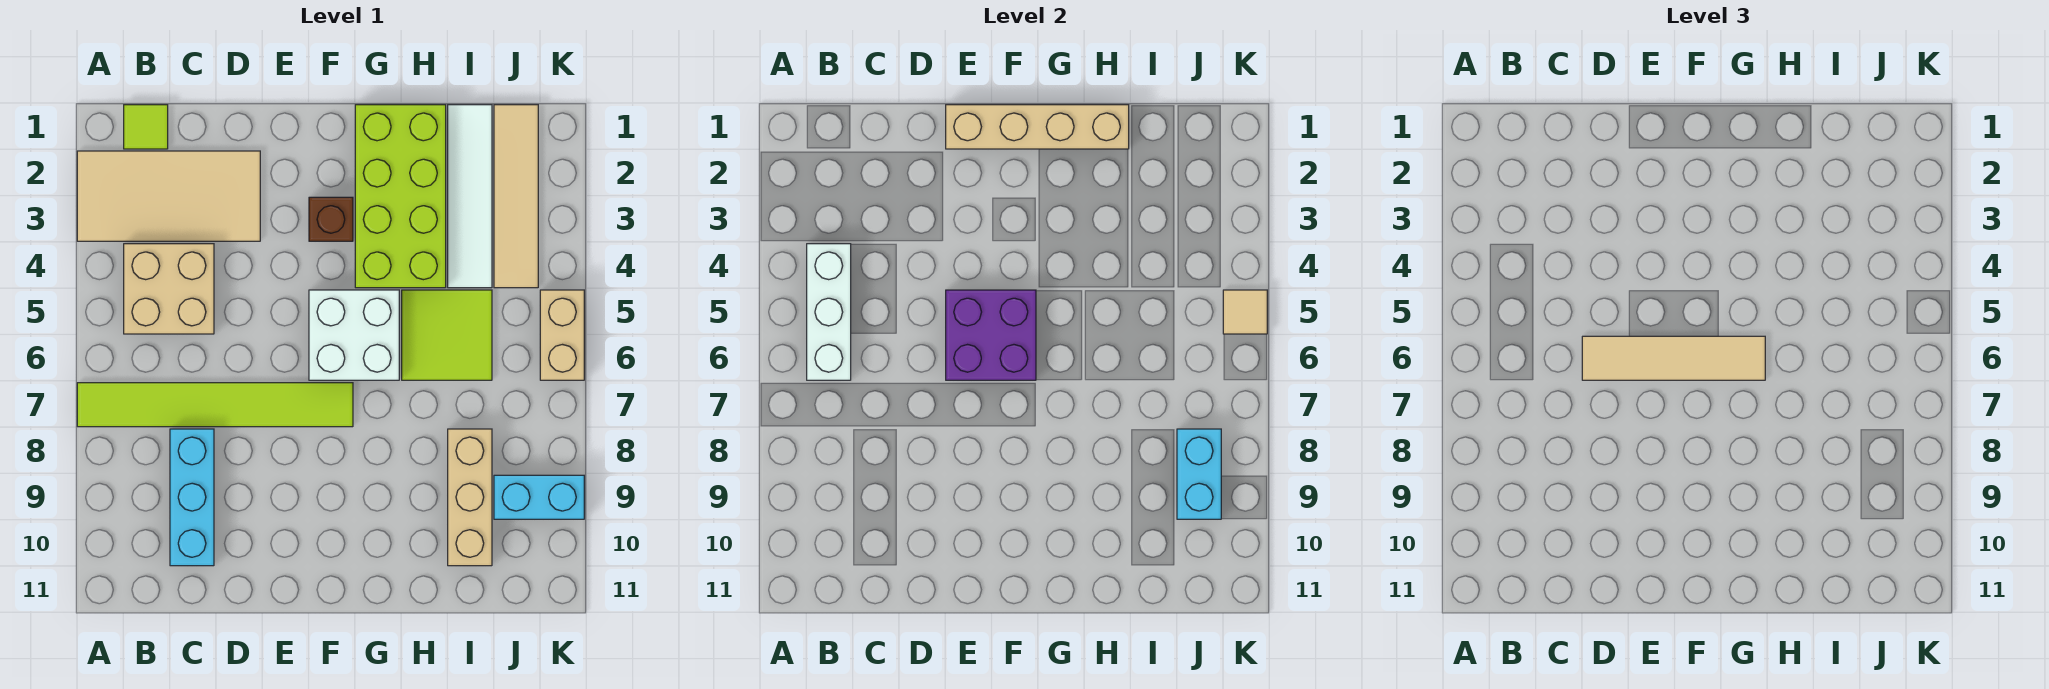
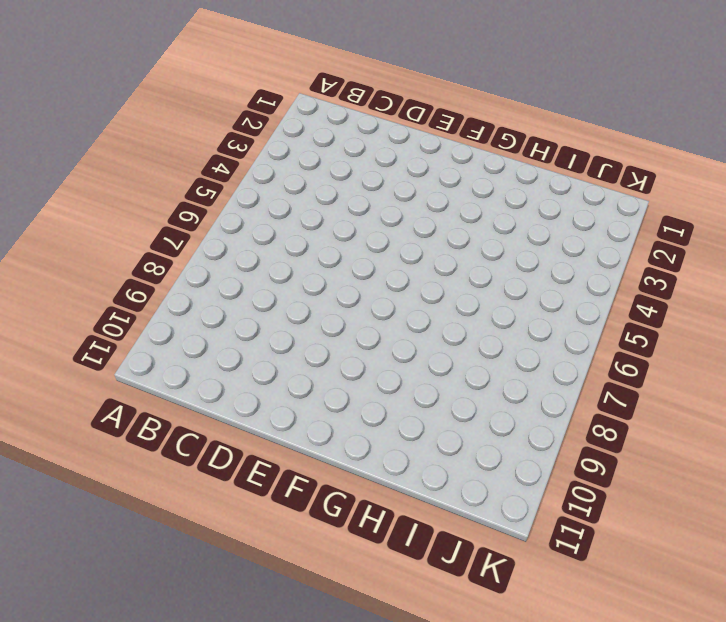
none -> tan tile A2:D3 level 1
none -> lime tile A7:F7 level 1
none -> lime tile B1 level 1

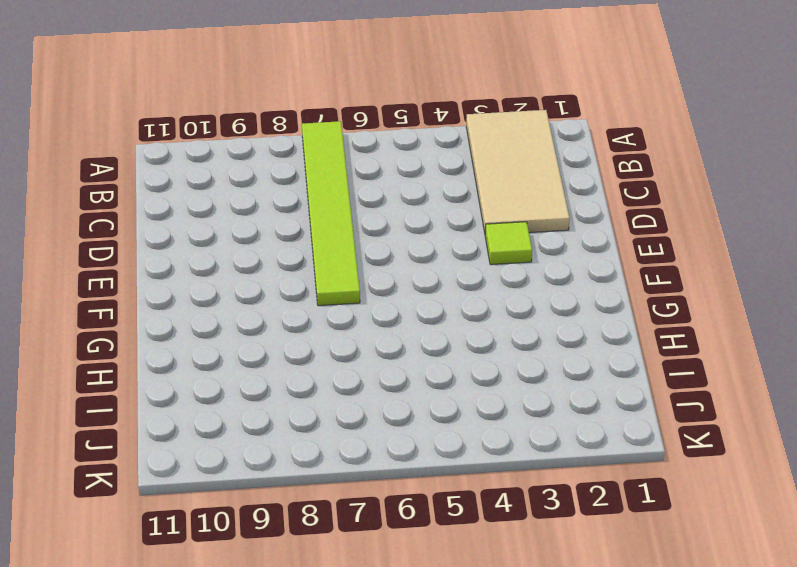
lime tile E3 level 1 -> lime tile B1 level 1
none -> tan brick B4:C5 level 1
none -> cyan brick C8:C10 level 1
none -> brown brick F3 level 1

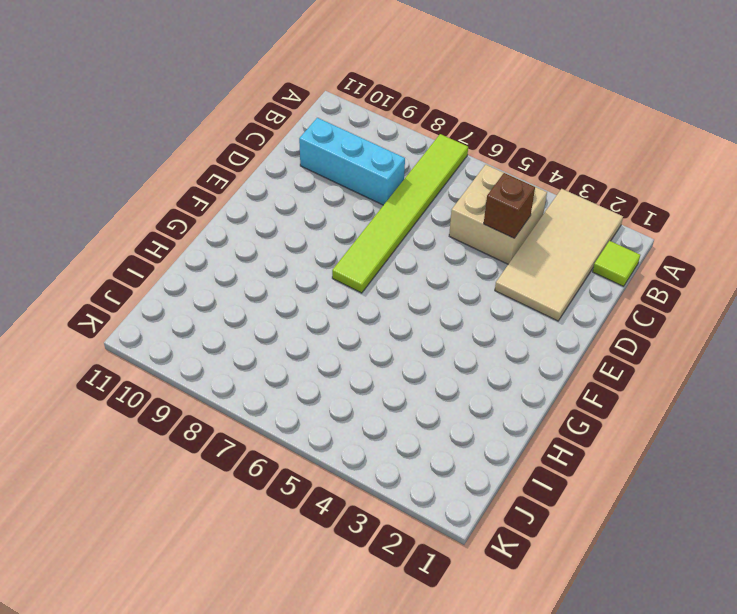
brown brick C4 level 2 -> brown brick F3 level 1
none -> white brick F5:G6 level 1
none -> lime brick G1:H4 level 1
none -> lime tile H5:I6 level 1

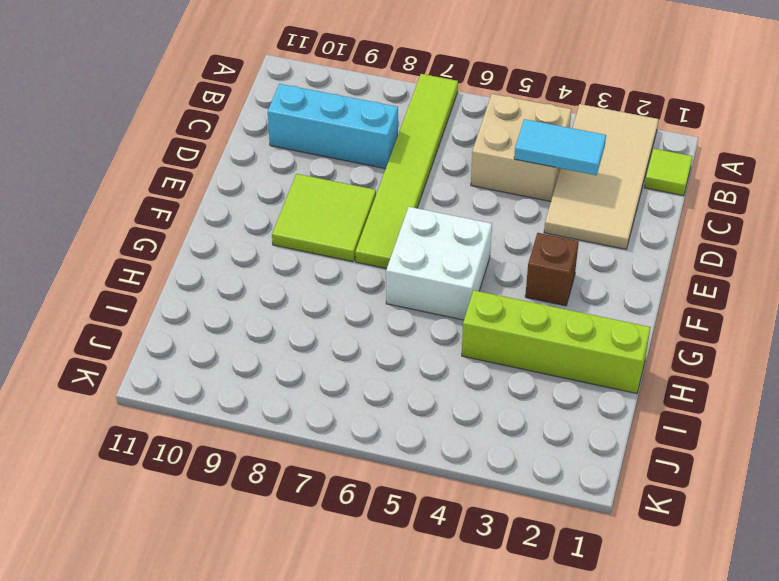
cyan tile C3:C4 level 2 -> none
lime tile E8:F9 level 1 -> lime tile H5:I6 level 1
lime brick H1:H4 level 1 -> lime brick G1:H4 level 1
none -> white tile I1:I4 level 1
none -> tan brick I8:I10 level 1
none -> tan tile J1:J4 level 1

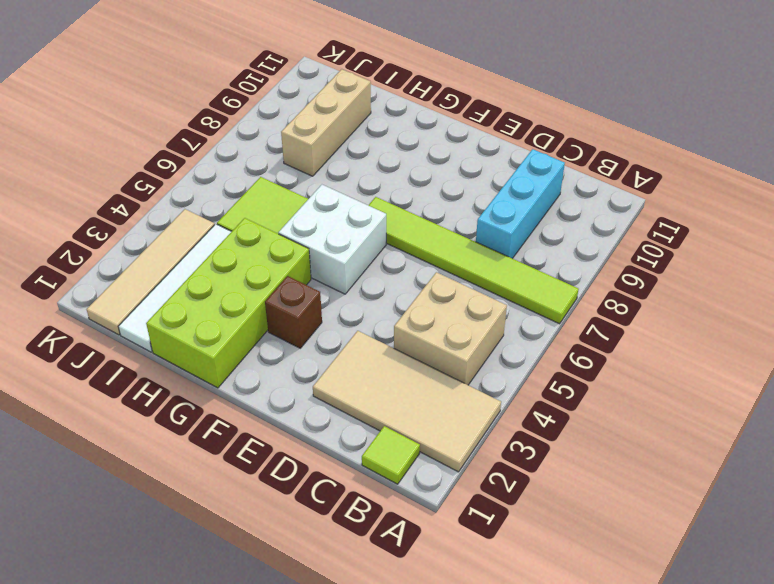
none -> cyan brick J9:K9 level 1
none -> tan brick K5:K6 level 1
none -> white brick B4:B6 level 2

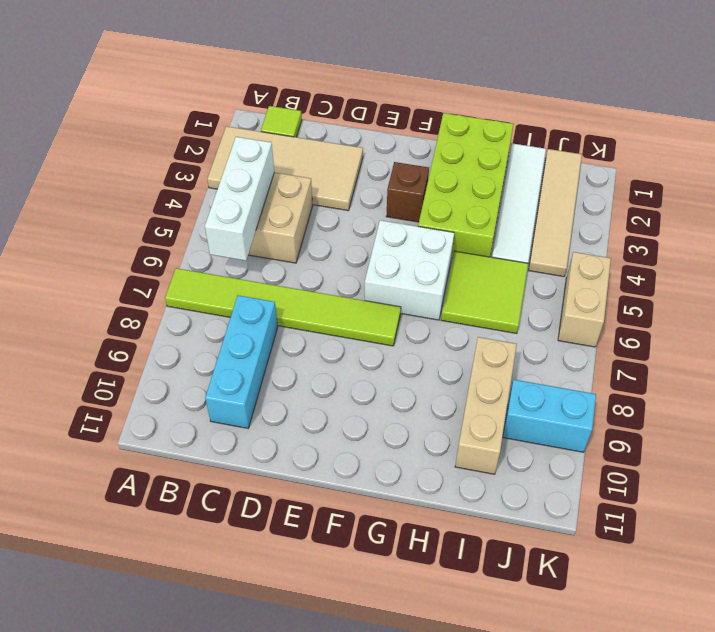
none -> tan brick E1:H1 level 2
none -> purple brick E5:F6 level 2
none -> cyan brick J8:J9 level 2

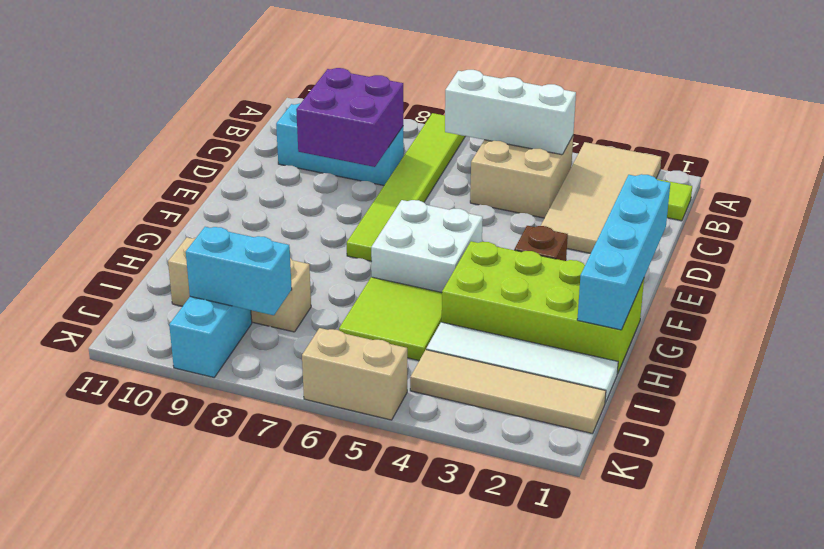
purple brick C8:D9 level 2 -> purple brick E5:F6 level 2
cyan brick E1:H1 level 2 -> tan brick E1:H1 level 2
none -> tan tile K5 level 2
none -> tan tile D6:G6 level 3

